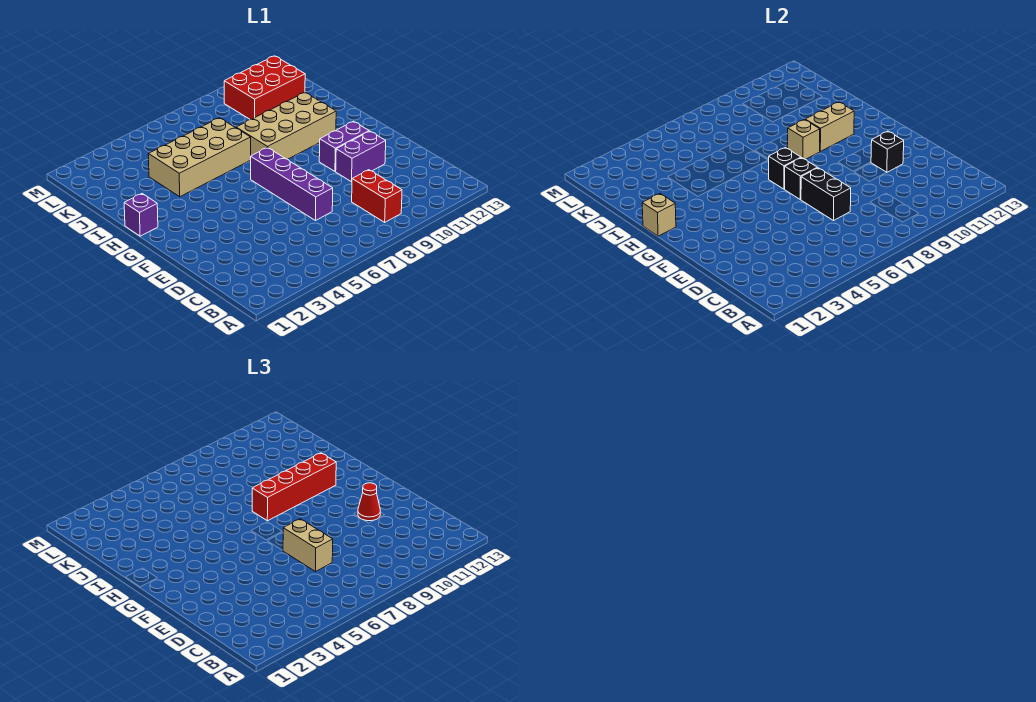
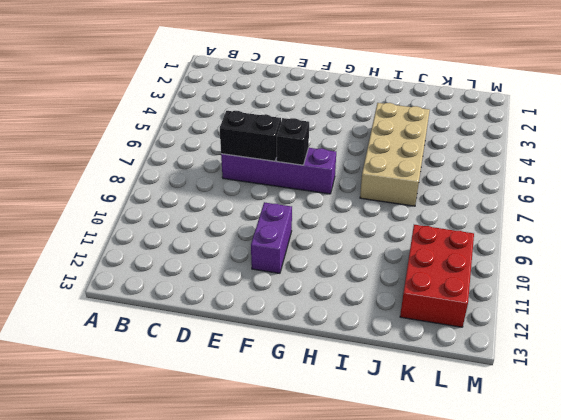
none -> red brick B9:C9 level 1
none -> purple brick E10:E11 level 1
none -> purple brick H1 level 1

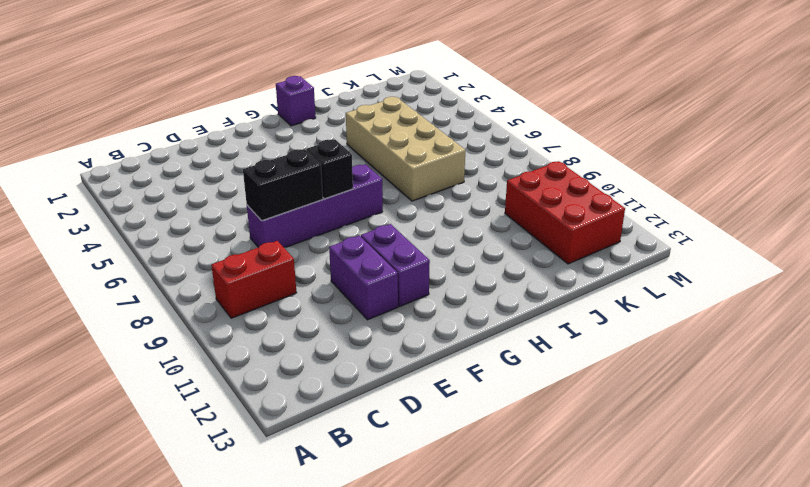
none -> tan brick H8:I11 level 1
none -> black brick E11 level 2
none -> black brick G7 level 2

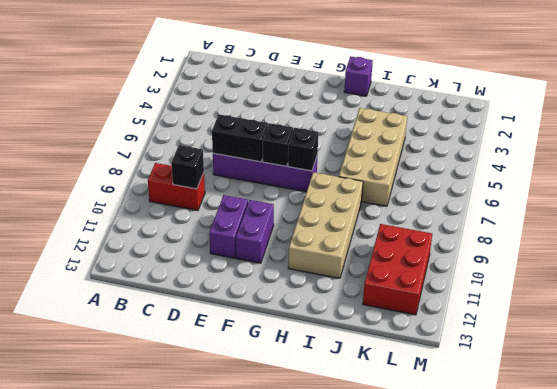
black brick C9 level 2 -> black brick E11 level 2
none -> tan brick H1 level 2
none -> tan brick H9 level 2
none -> tan brick H10:H11 level 2

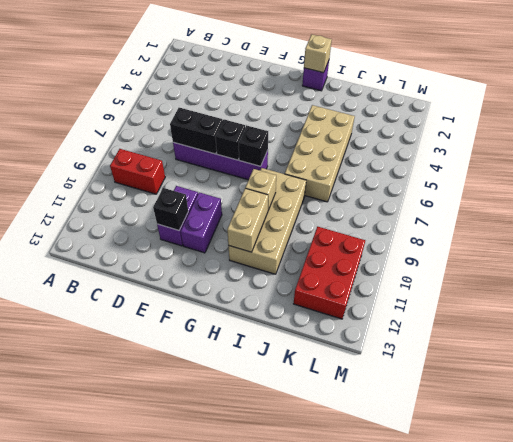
none -> tan brick D7:E7 level 3
none -> red cone E11 level 3
none -> red brick H8:H11 level 3

